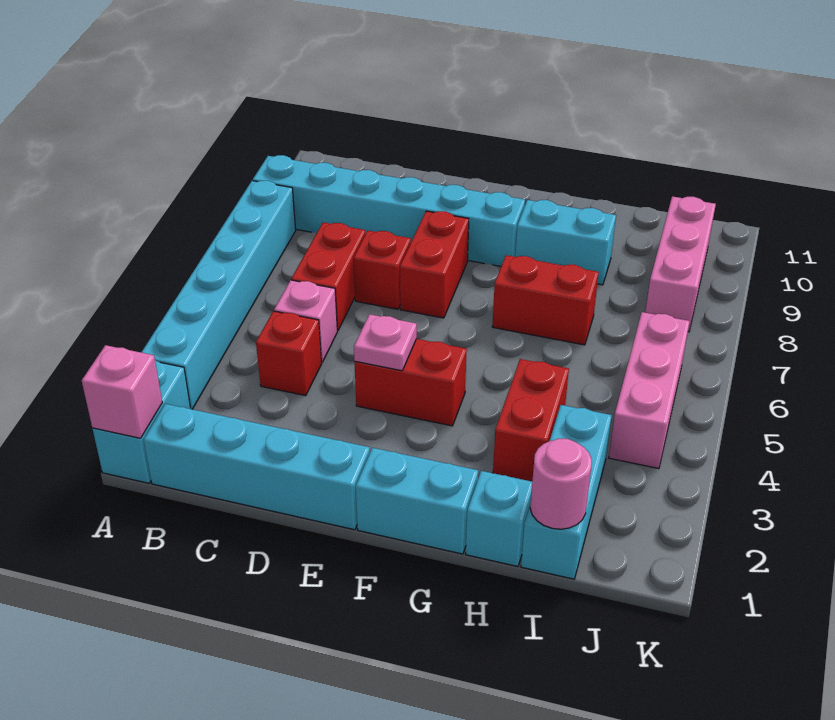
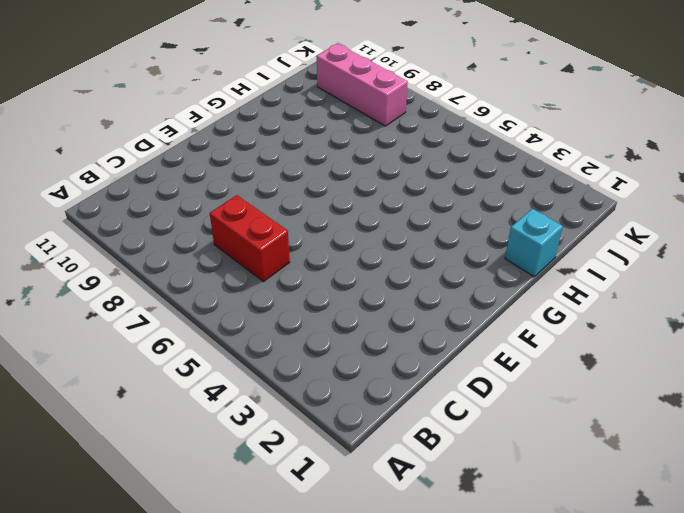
none -> cyan brick A1:A2 level 1
none -> cyan brick A3:A8 level 1
none -> cyan brick A9:F9 level 1

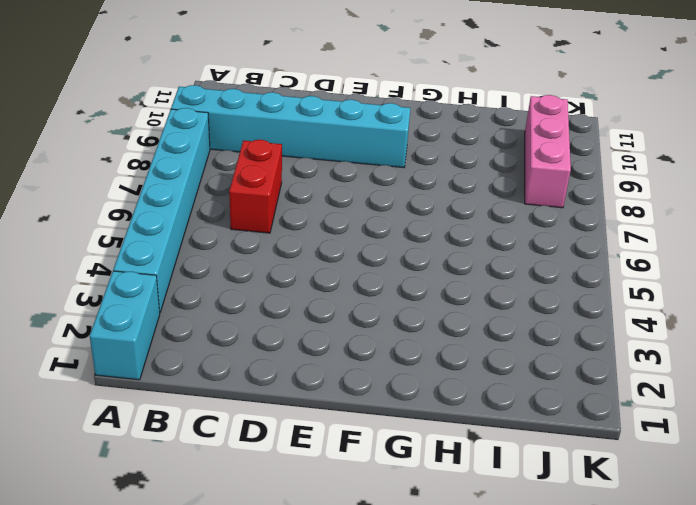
none -> cyan brick B1:E1 level 1
none -> red brick C4 level 1
none -> pink brick C5 level 1

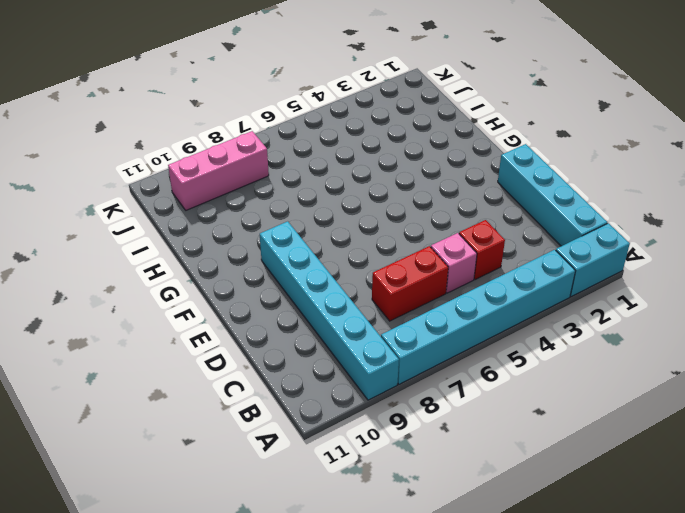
none -> red brick D7 level 1
none -> red brick E4:F4 level 1
none -> red brick E7:E8 level 1

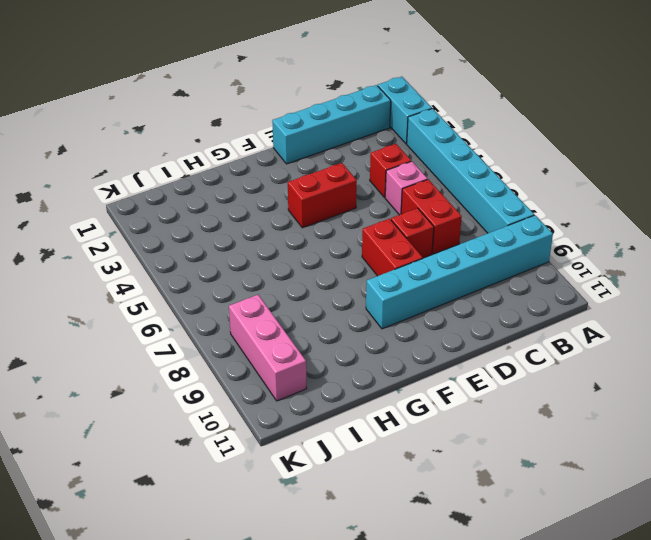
none -> cyan brick F1:G1 level 1
none -> red brick G7:H7 level 1
none -> cyan brick G9:H9 level 1

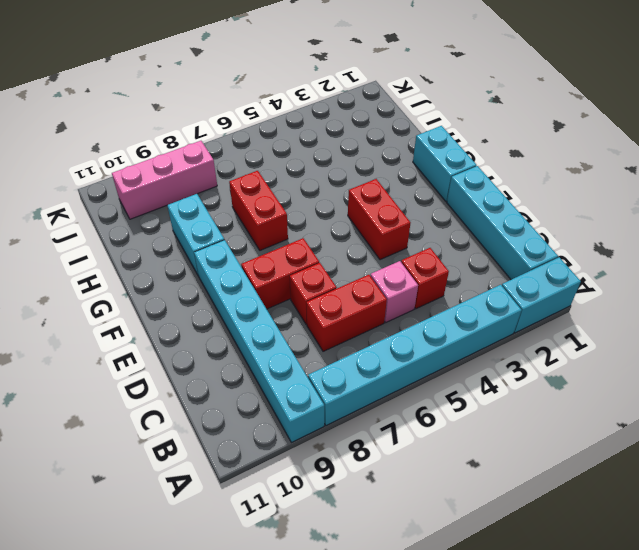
none -> cyan brick H1 level 1
none -> red brick H3:H4 level 1
none -> cyan brick I1:I3 level 1

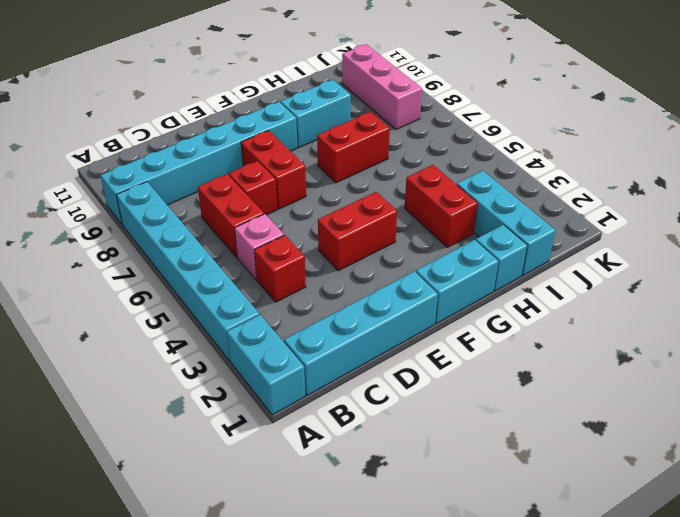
none -> pink brick J4:J6 level 1
none -> pink brick A1 level 2
none -> pink plate E4 level 2

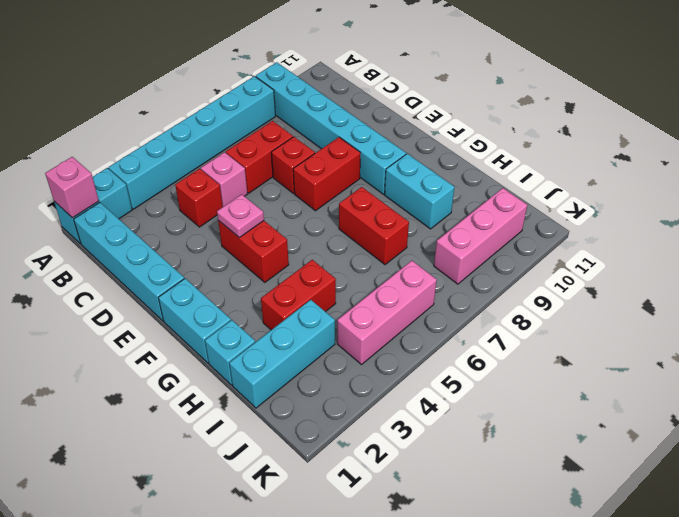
none -> pink round brick I1 level 2

